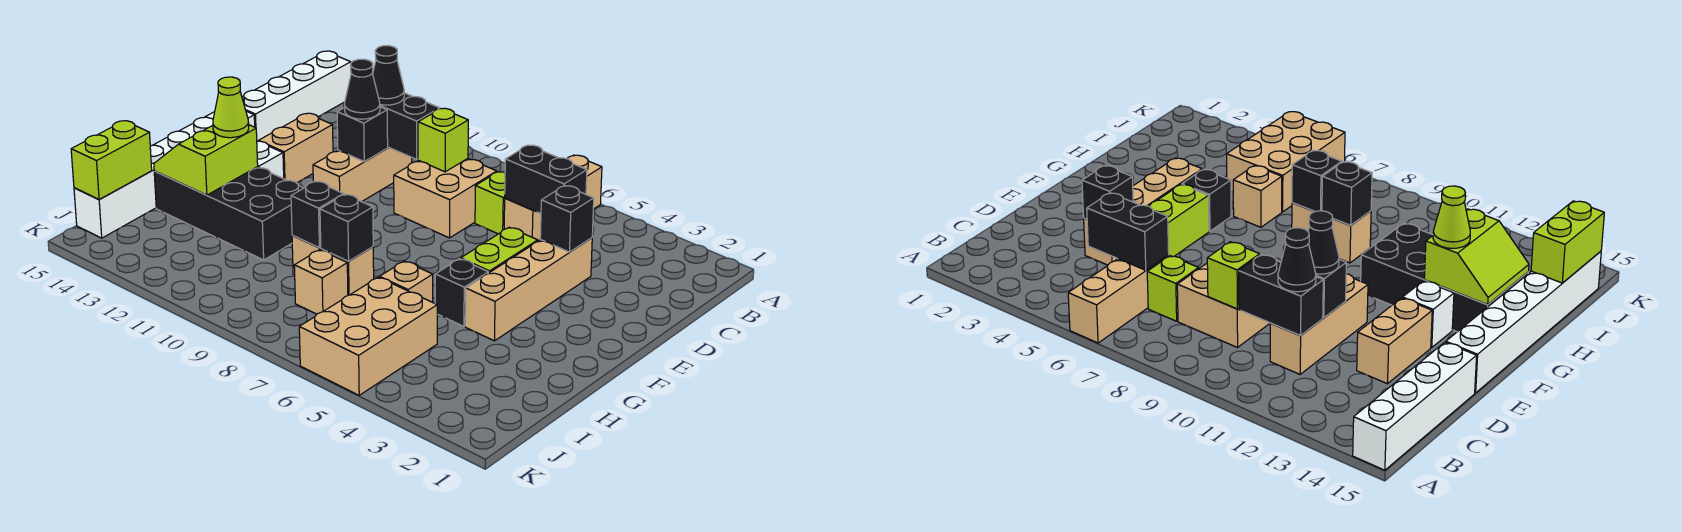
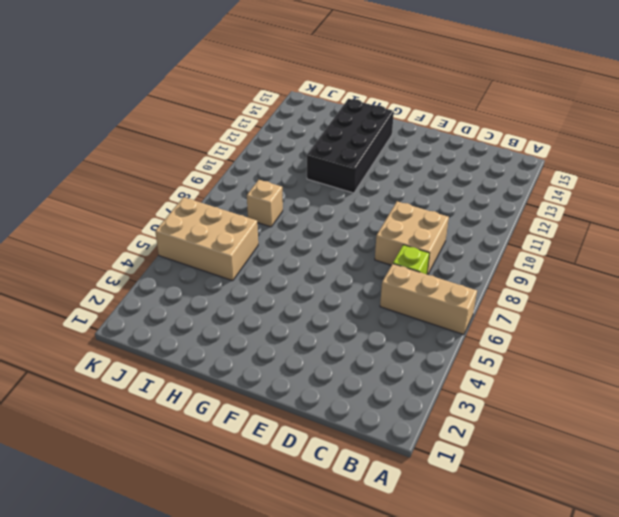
none -> white brick A15:D15 level 1
none -> tan brick C11:E11 level 1
none -> tan brick D4:G4 level 1

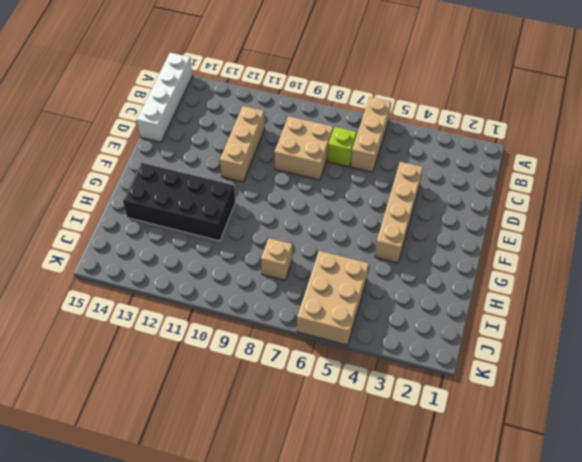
none -> tan brick D13:E13 level 1
none -> lime brick E5:F5 level 1
none -> white brick E15:J15 level 1

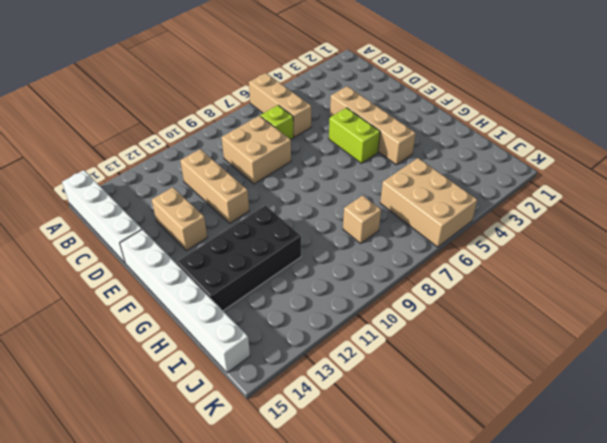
none -> white brick F13 level 1
none -> black brick G5 level 1
none -> tan brick H6 level 1

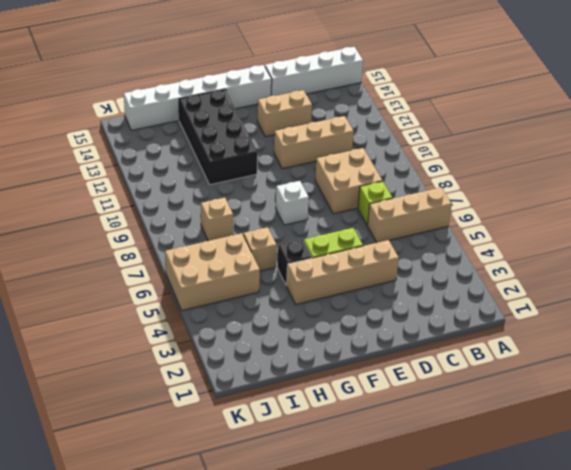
white brick F8 level 1 -> white brick F13 level 1
none -> tan brick H8:H9 level 1
none -> black brick C5:C6 level 2
none -> lime brick C9 level 2

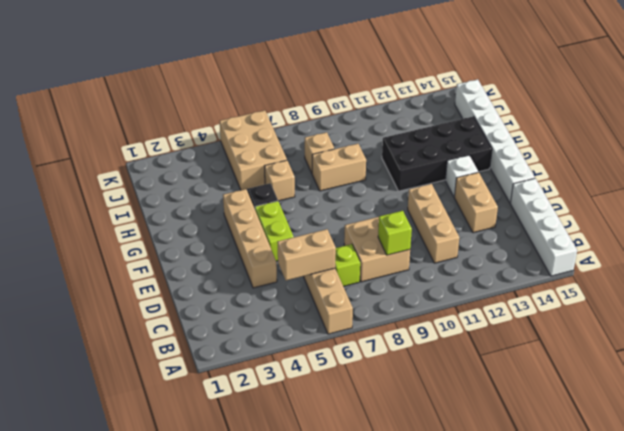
tan brick C5:C6 level 2 -> black brick C5:C6 level 2
none -> black brick C10:C11 level 2
none -> black brick D4 level 2
none -> black brick D11 level 2

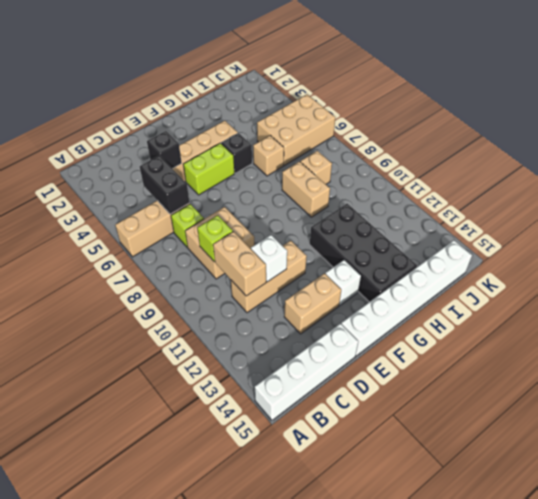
tan brick C10:C11 level 2 -> black brick C10:C11 level 2
white brick D11 level 2 -> black brick D11 level 2
none -> lime slope G13:H14 level 2 top 13
none -> black brick H8 level 2
none -> black brick H9 level 2

